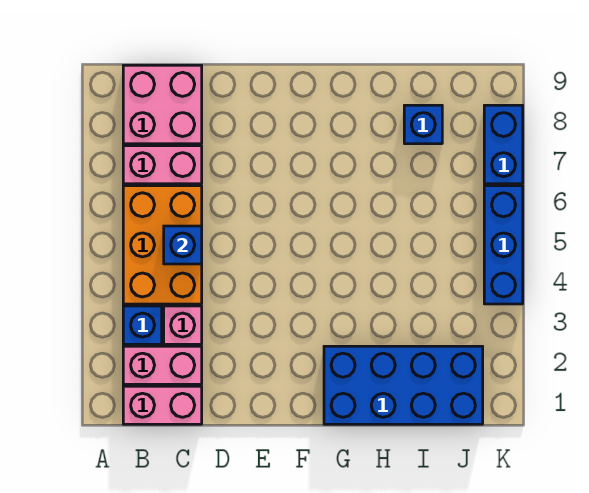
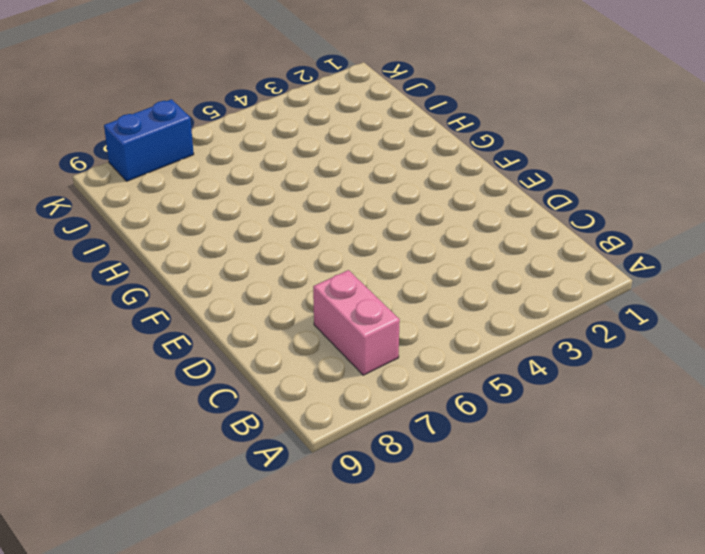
none -> pink brick B1:C1 level 1
none -> pink brick B2:C2 level 1
none -> blue brick B3 level 1

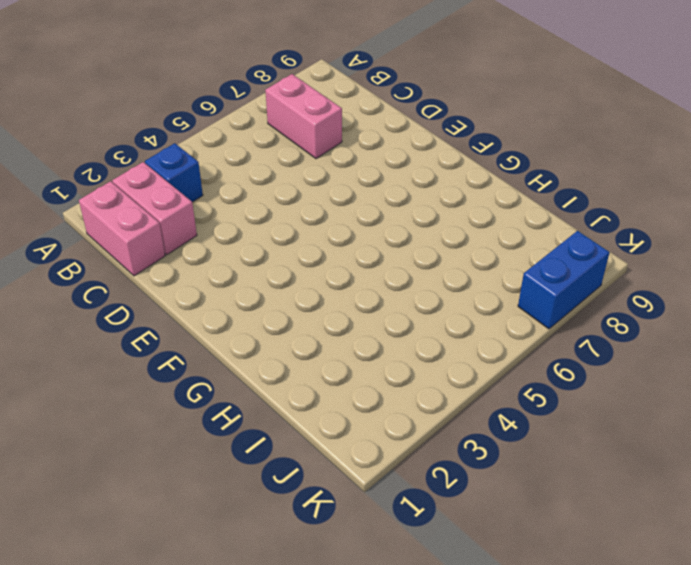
none -> orange brick B4:C6 level 1
none -> pink brick B8:C9 level 1
none -> pink brick C3 level 1

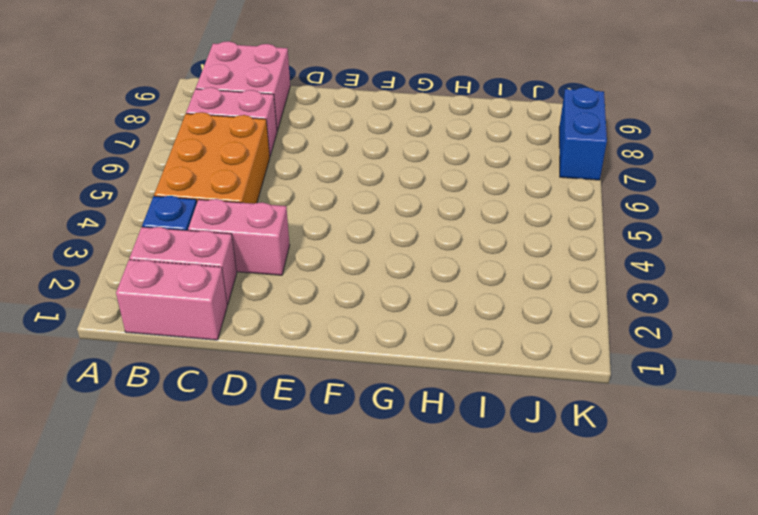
pink brick C3:D3 level 1 -> pink brick C3 level 1
none -> blue brick G1:J2 level 1
none -> blue brick I8 level 1
none -> blue brick K4:K6 level 1

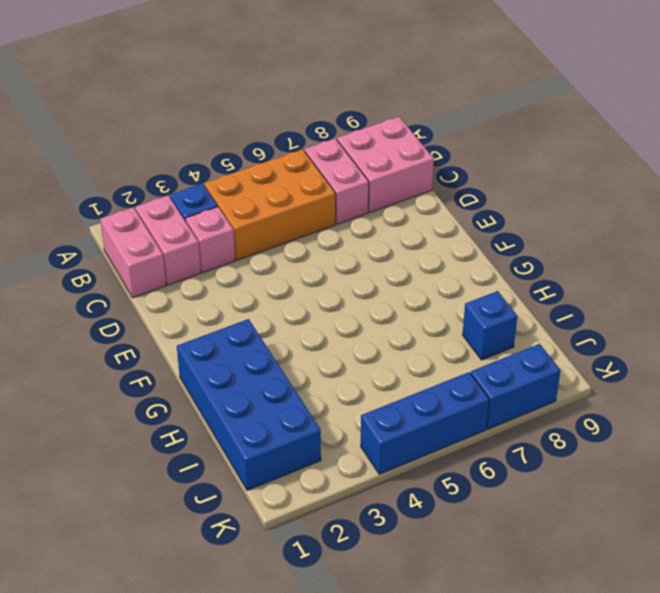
none -> blue brick C5 level 2

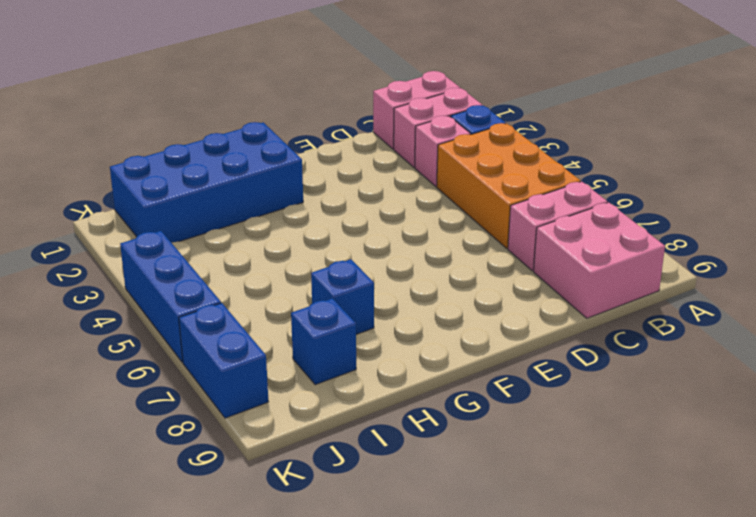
blue brick H7 level 1 -> blue brick C5 level 2

